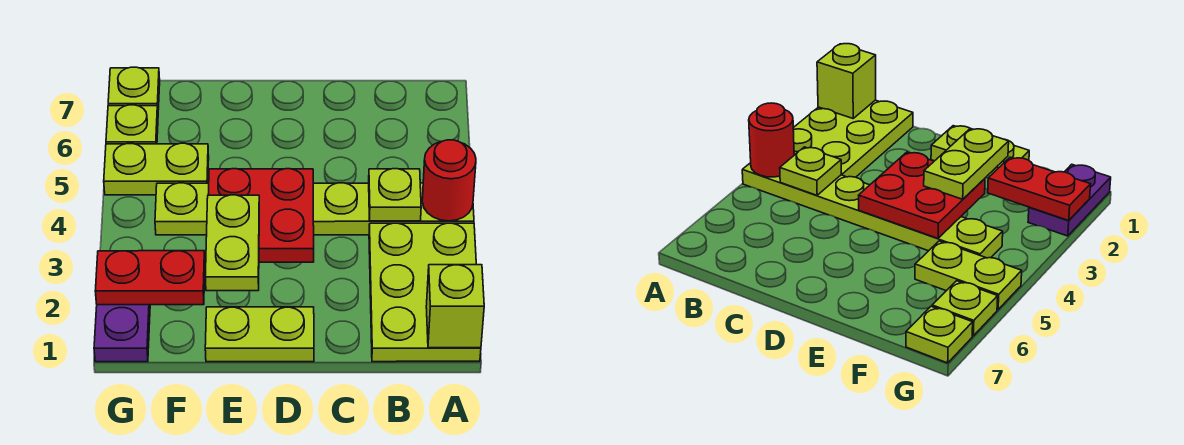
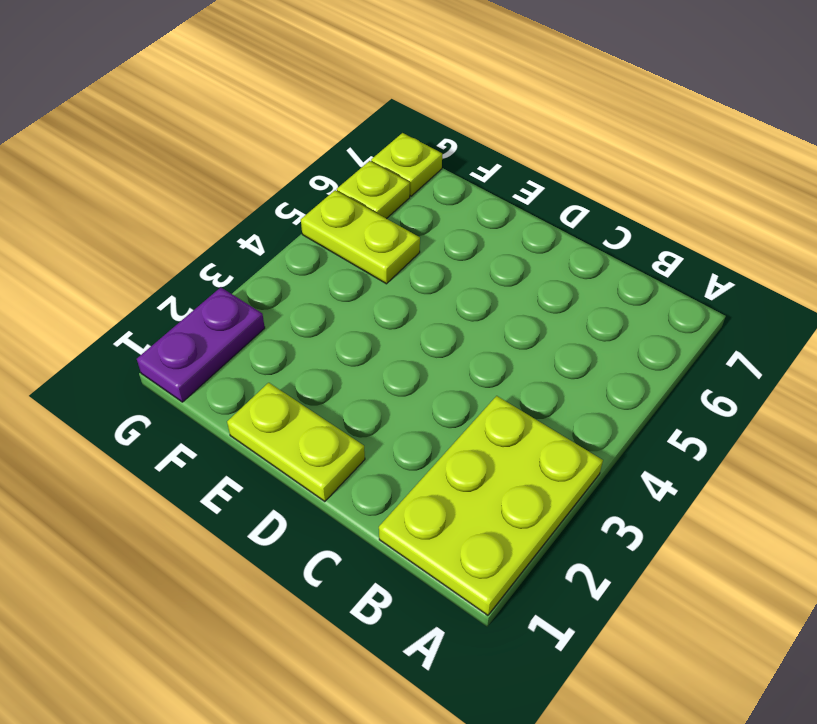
none -> lime plate A4:F4 level 1
none -> lime brick A1 level 2
none -> red round brick A4 level 2

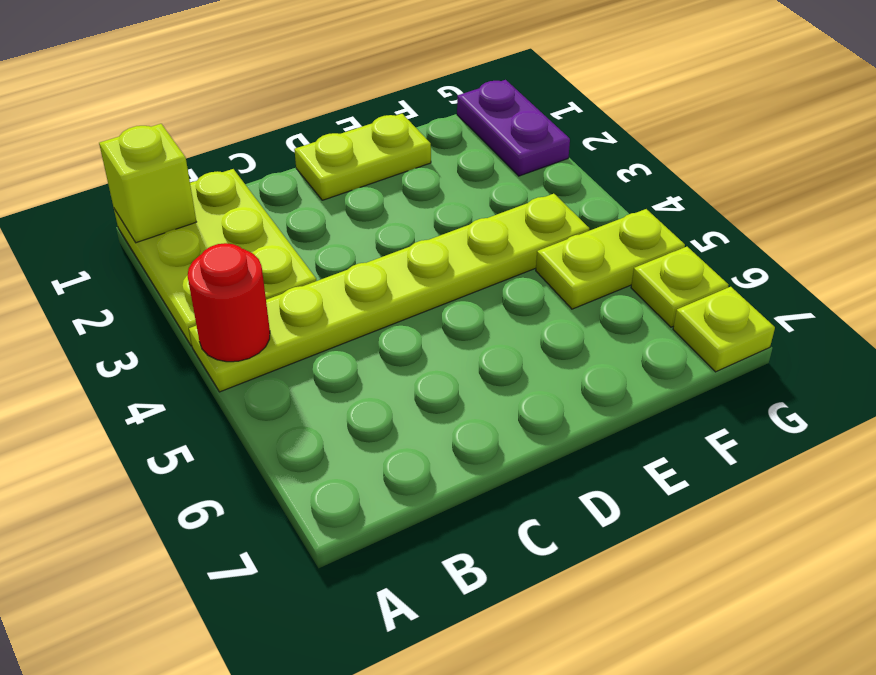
none -> lime plate B4 level 2
none -> red plate D3:E4 level 2
none -> red plate F2:G2 level 2

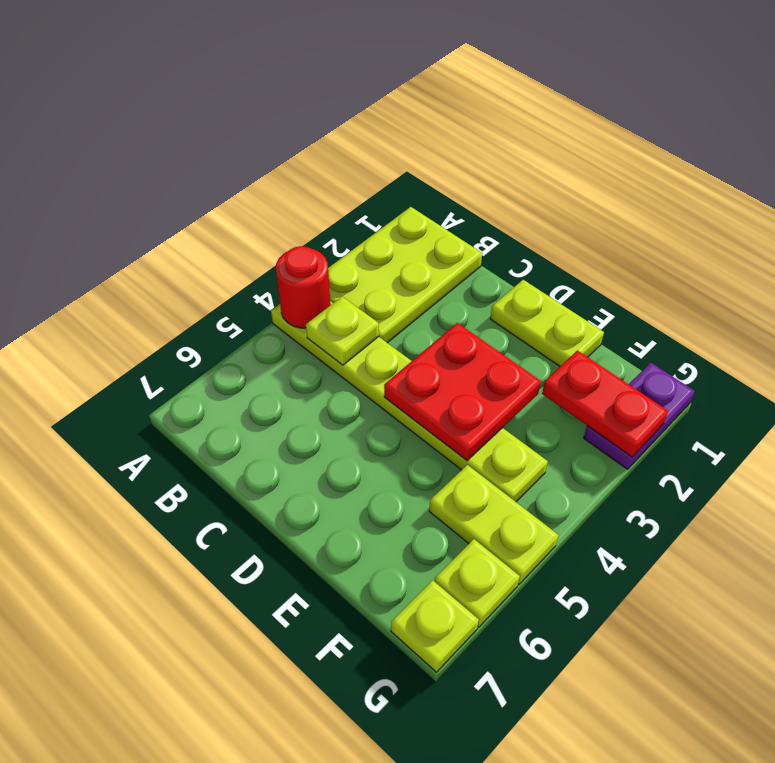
none -> lime brick A1 level 2
none -> lime plate E2:E3 level 3

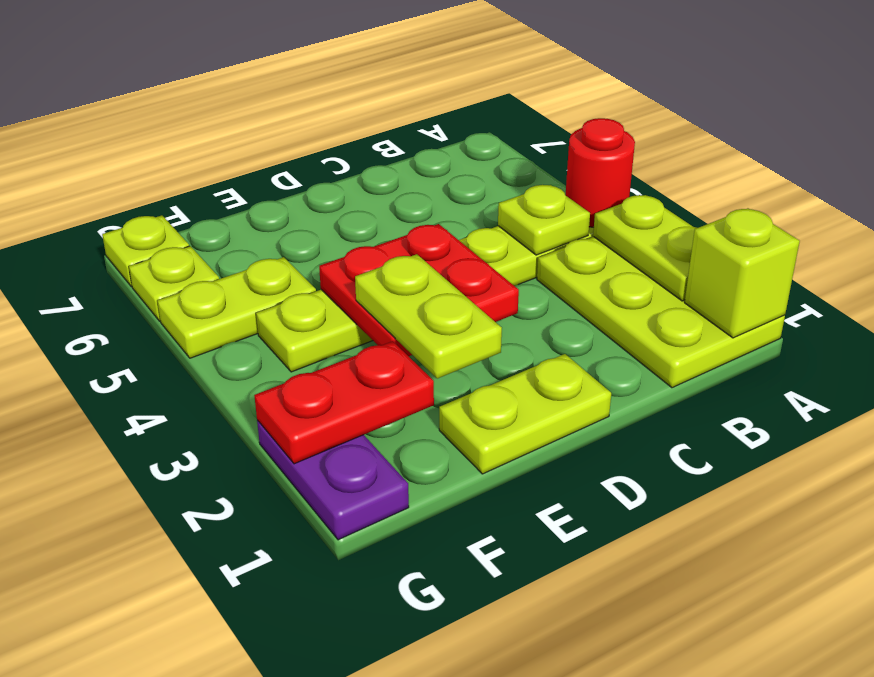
lime plate A2:A3 level 2 -> none

